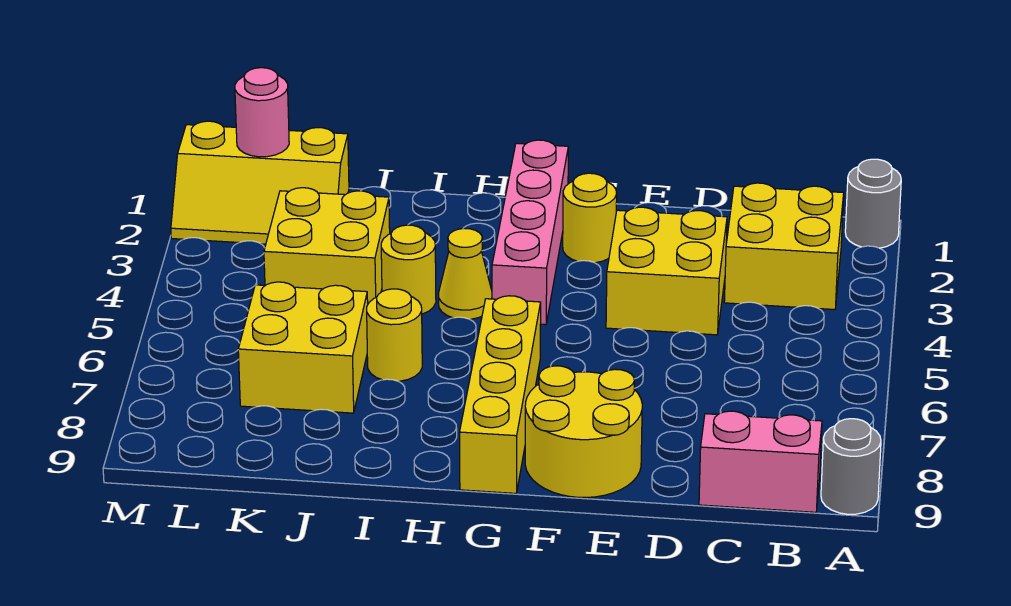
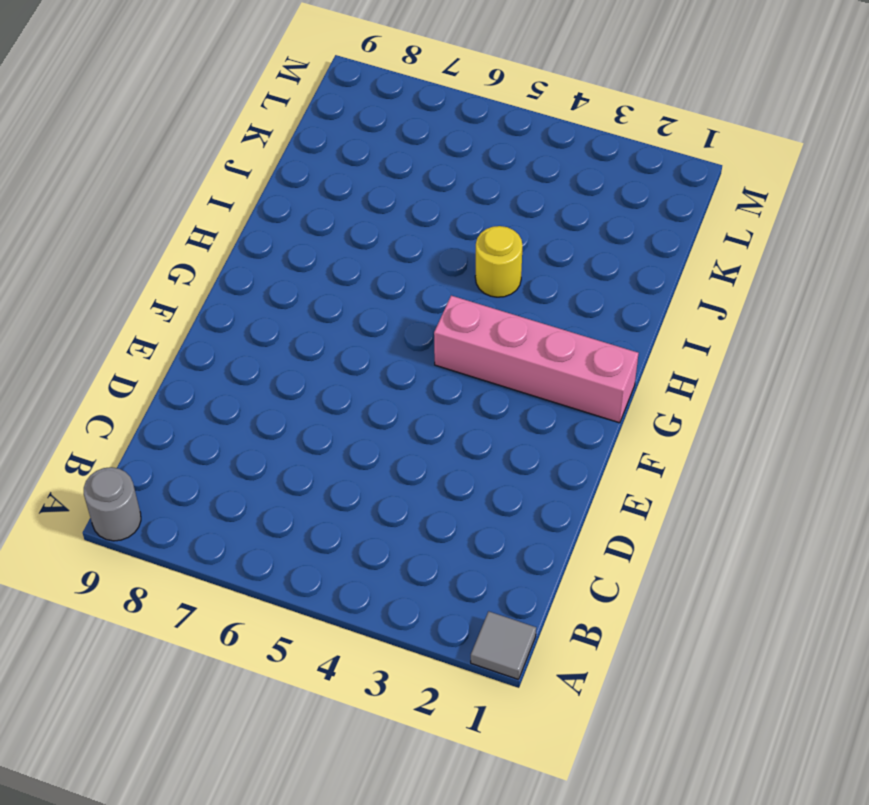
grey tile A1 level 1 -> grey round brick A1 level 1
none -> yellow brick B2:C3 level 1
none -> pink brick B9:C9 level 1
none -> yellow brick D3:E4 level 1

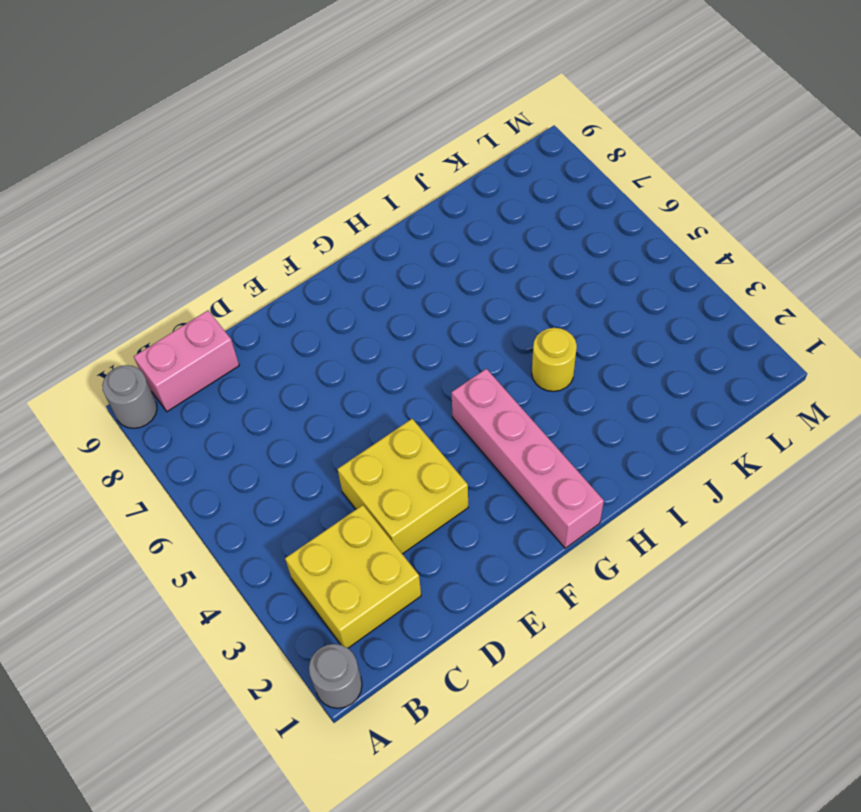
none -> yellow round brick E8:F9 level 1
none -> yellow round brick F2 level 1
none -> yellow brick G6:G9 level 1

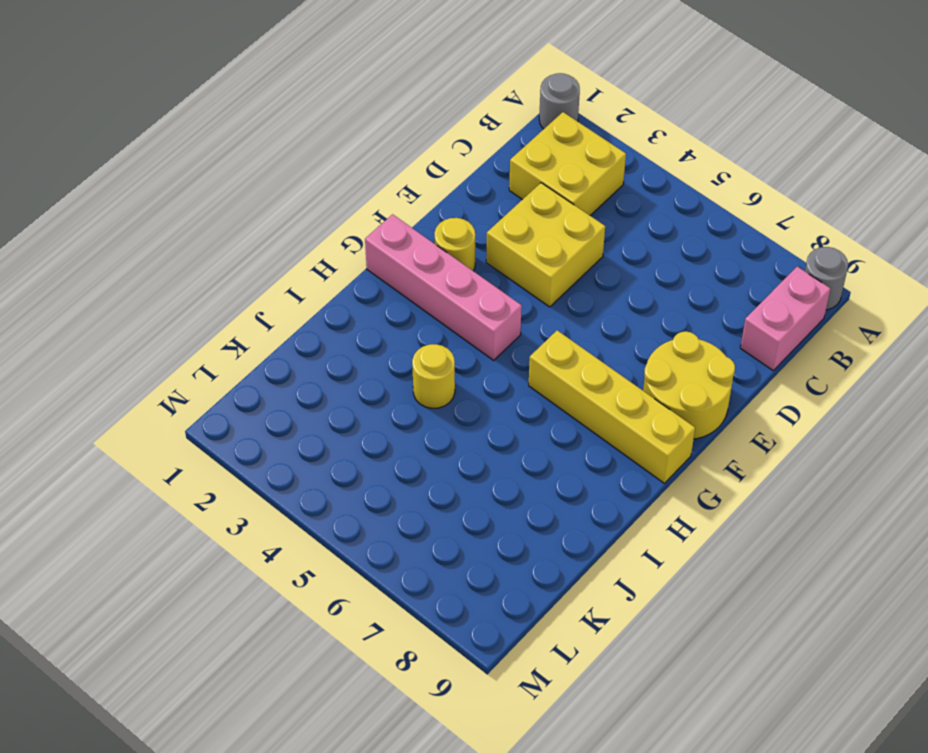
none -> yellow cone H4 level 1
none -> yellow round brick I6 level 1
none -> yellow brick J3:K4 level 1

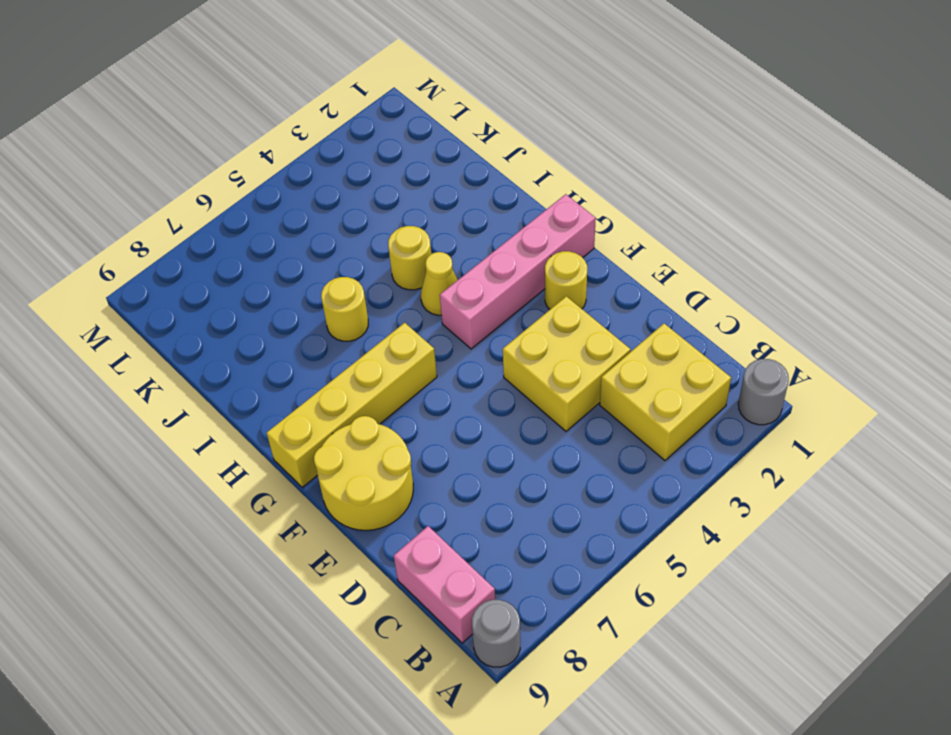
none -> yellow brick J3:K4 level 1
none -> yellow brick J6:K7 level 1
none -> yellow slope K1:M2 level 1 top 1

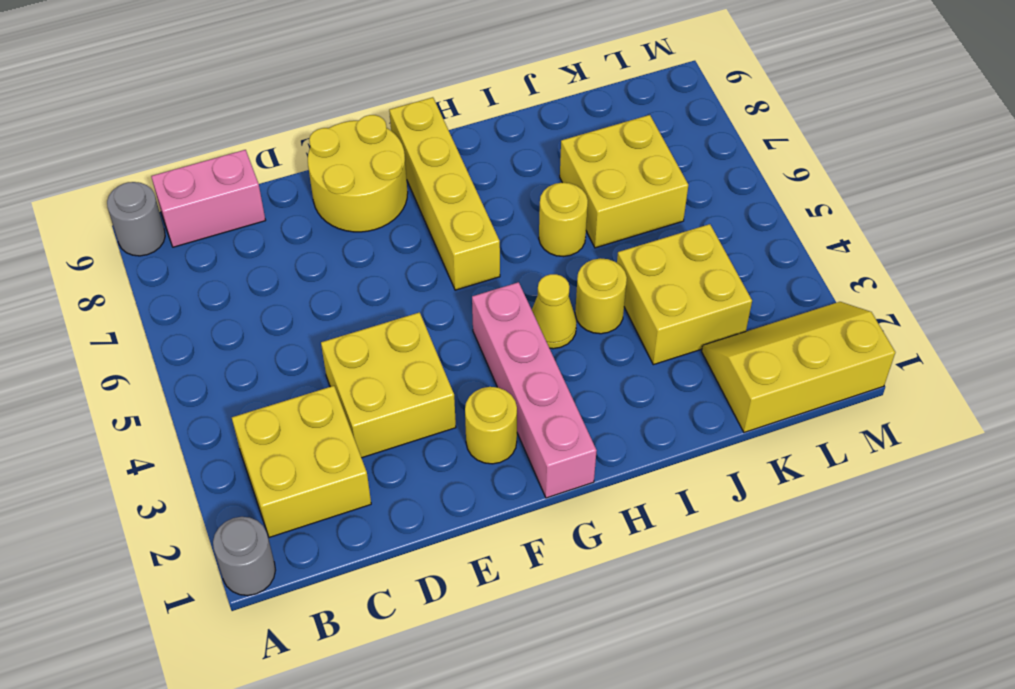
none -> pink round brick L1 level 2

